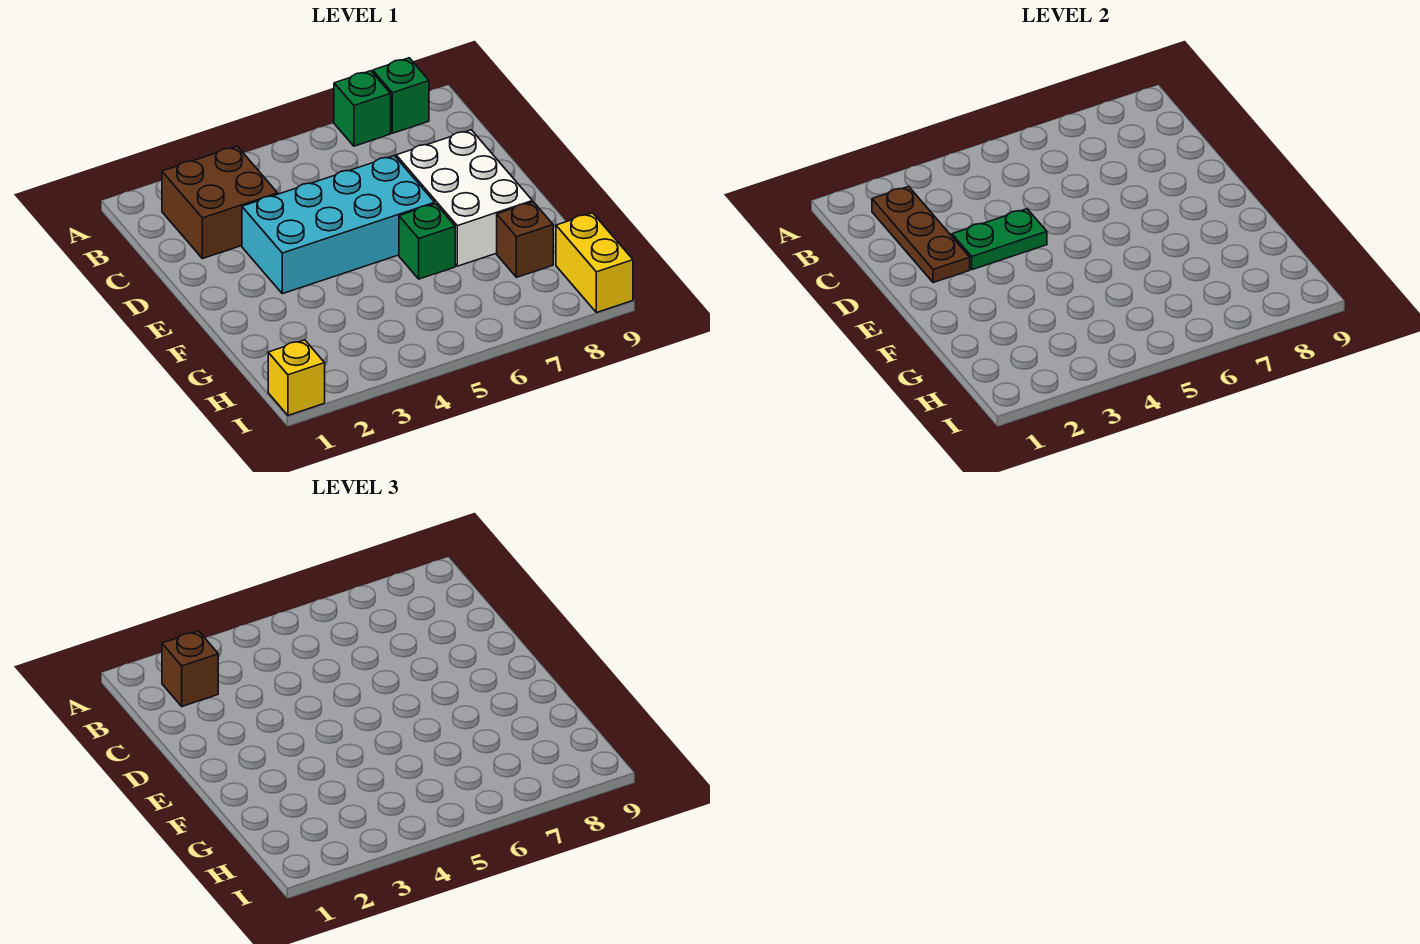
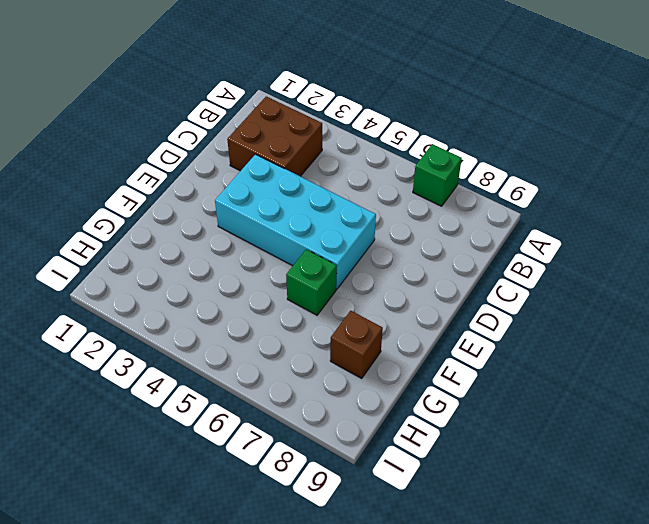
none -> green brick A8 level 1
none -> white brick D7:F8 level 1
none -> yellow brick H9:I9 level 1

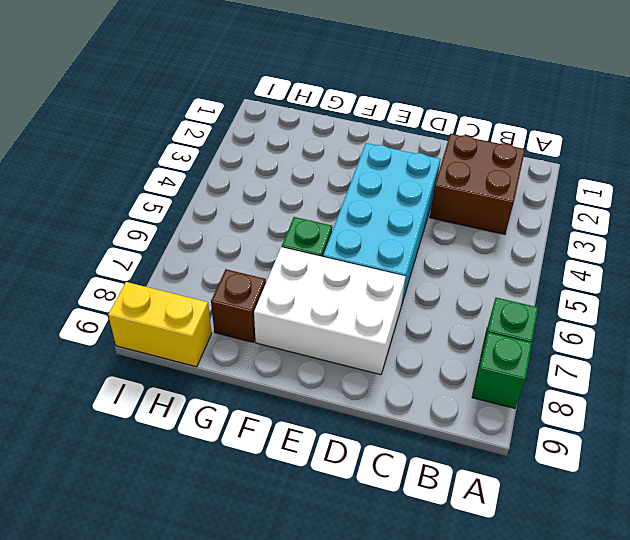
none -> yellow brick I1 level 1
none -> brown plate B2:D2 level 2
none -> green plate D3:D4 level 2

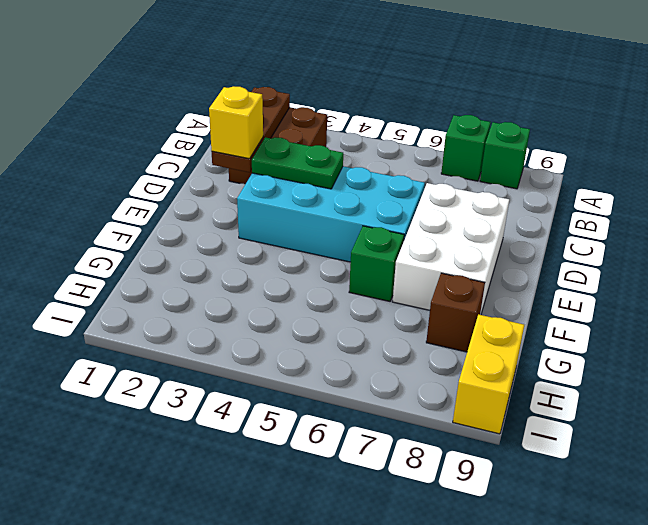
yellow brick D2 level 3 -> yellow brick I1 level 1
none -> brown brick B2 level 3

